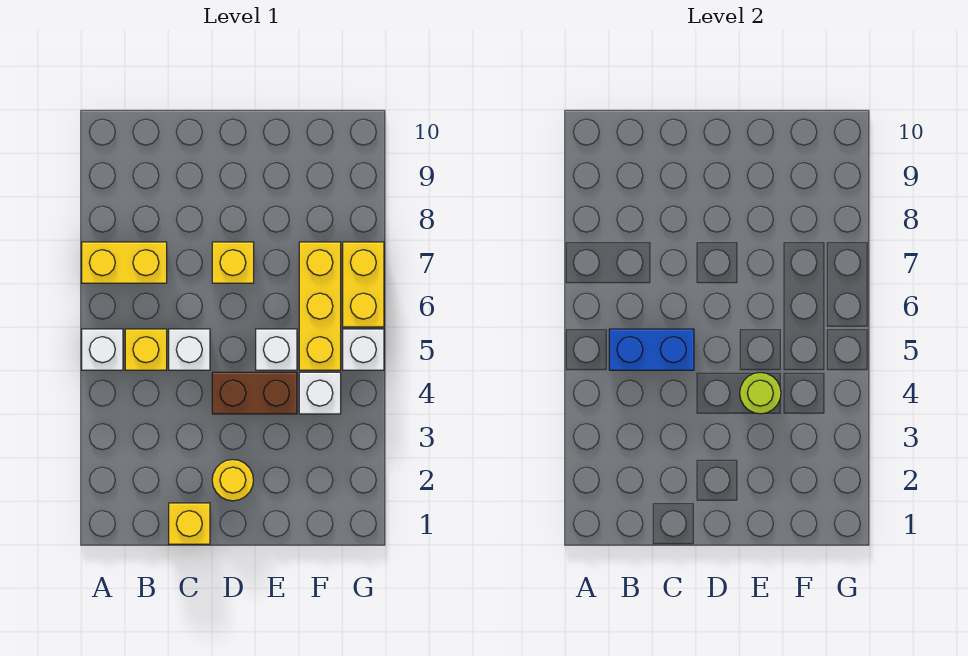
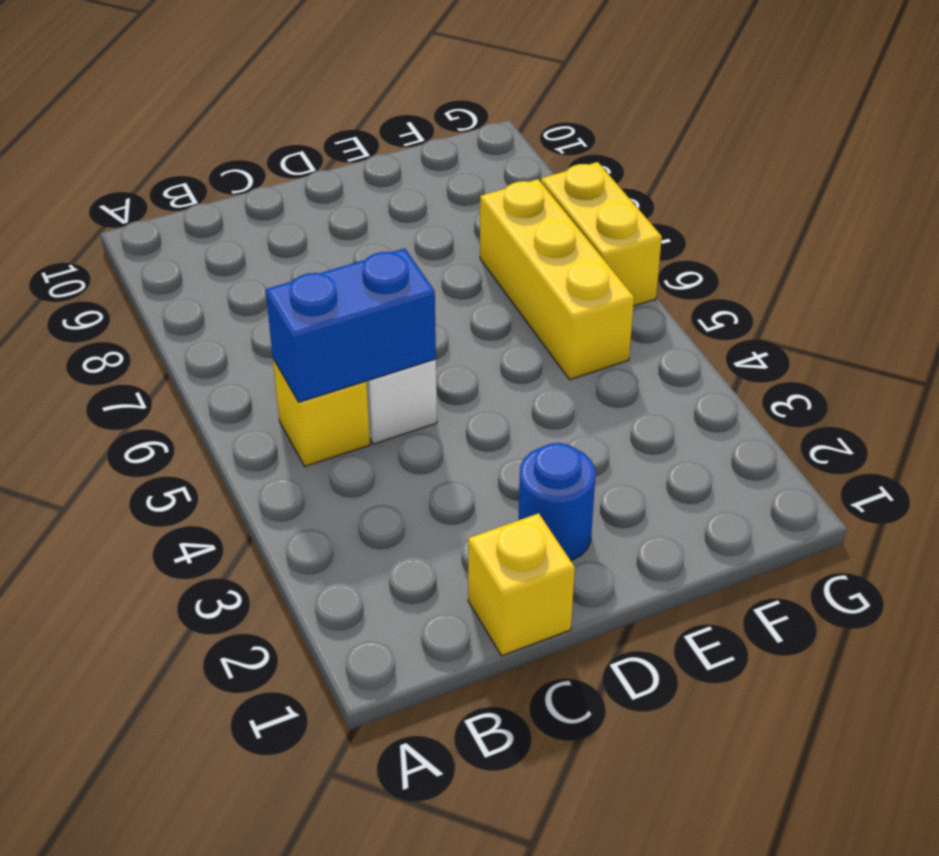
blue round brick D2 level 1 -> yellow round brick D2 level 1
none -> white brick A5 level 1
none -> yellow brick A7:B7 level 1
none -> brown brick D4:E4 level 1

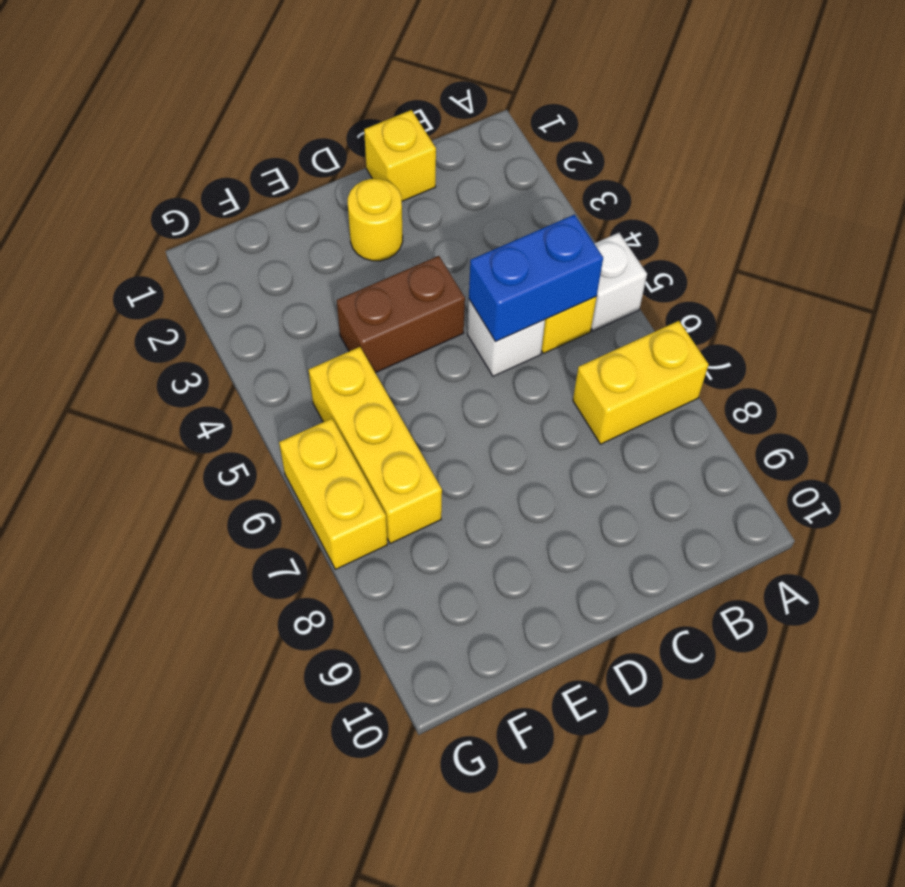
none -> yellow brick D7 level 1
none -> white brick E5 level 1
none -> white brick F4 level 1

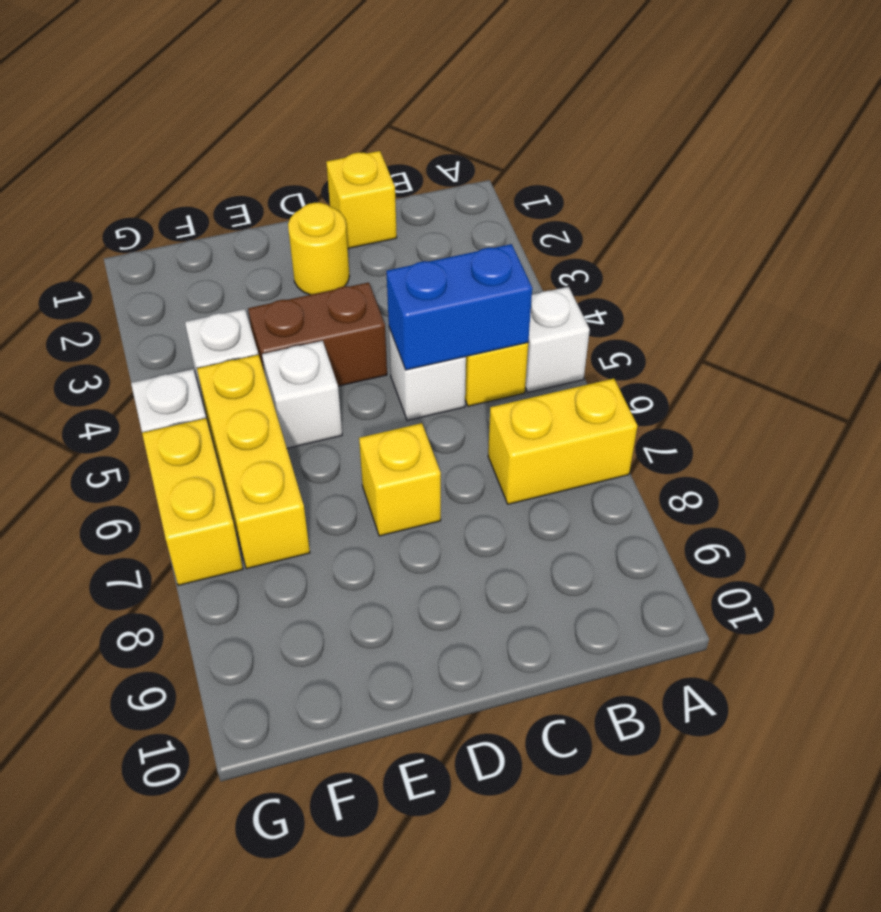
none -> lime round brick E4 level 2

